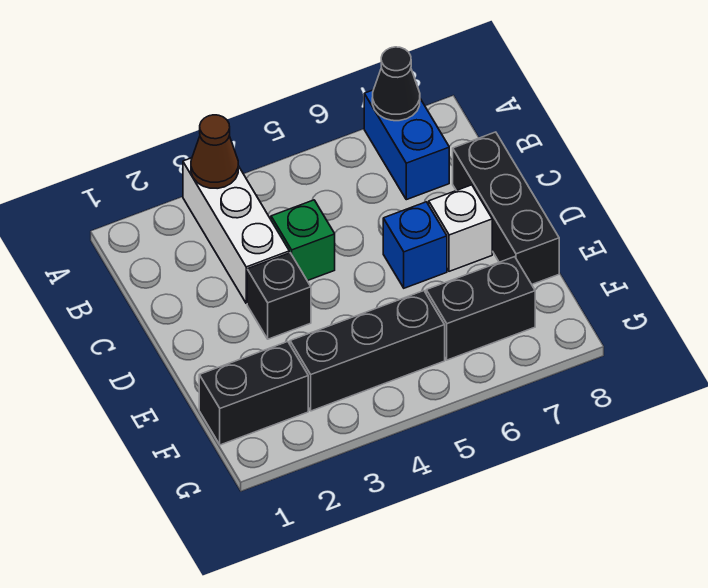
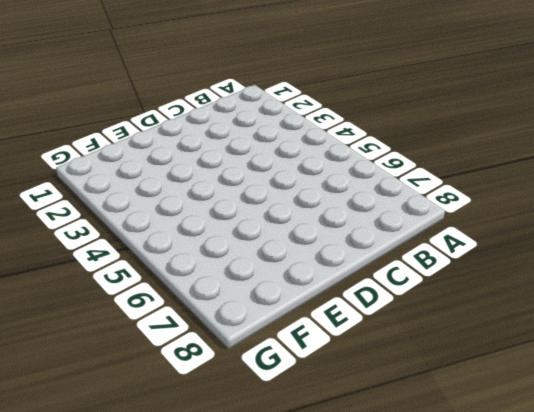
none -> white brick A3:C3 level 1
none -> blue brick A7:B7 level 1
none -> green brick C4 level 1

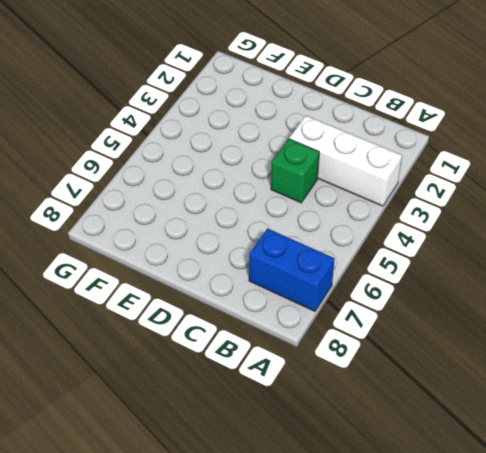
none -> black brick C8:E8 level 1
none -> black brick D3 level 1
none -> blue brick D6 level 1

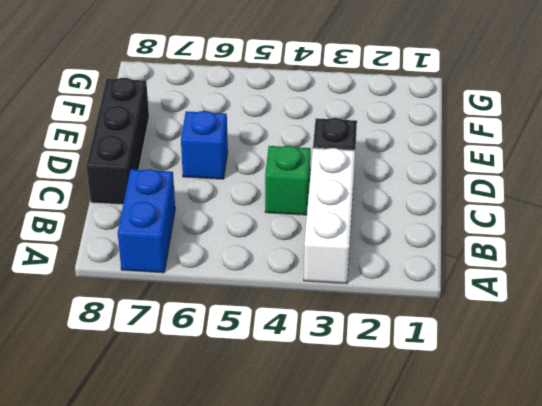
none -> white brick D7 level 1
none -> black brick F1:F2 level 1
none -> black brick F3:F5 level 1

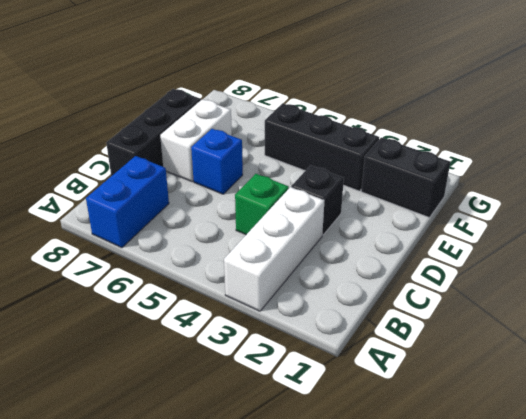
white brick D7:E7 level 1 -> white brick D7 level 1
none -> black brick F6:F7 level 1
none -> brown cone A3 level 2
none -> black cone A7 level 2

